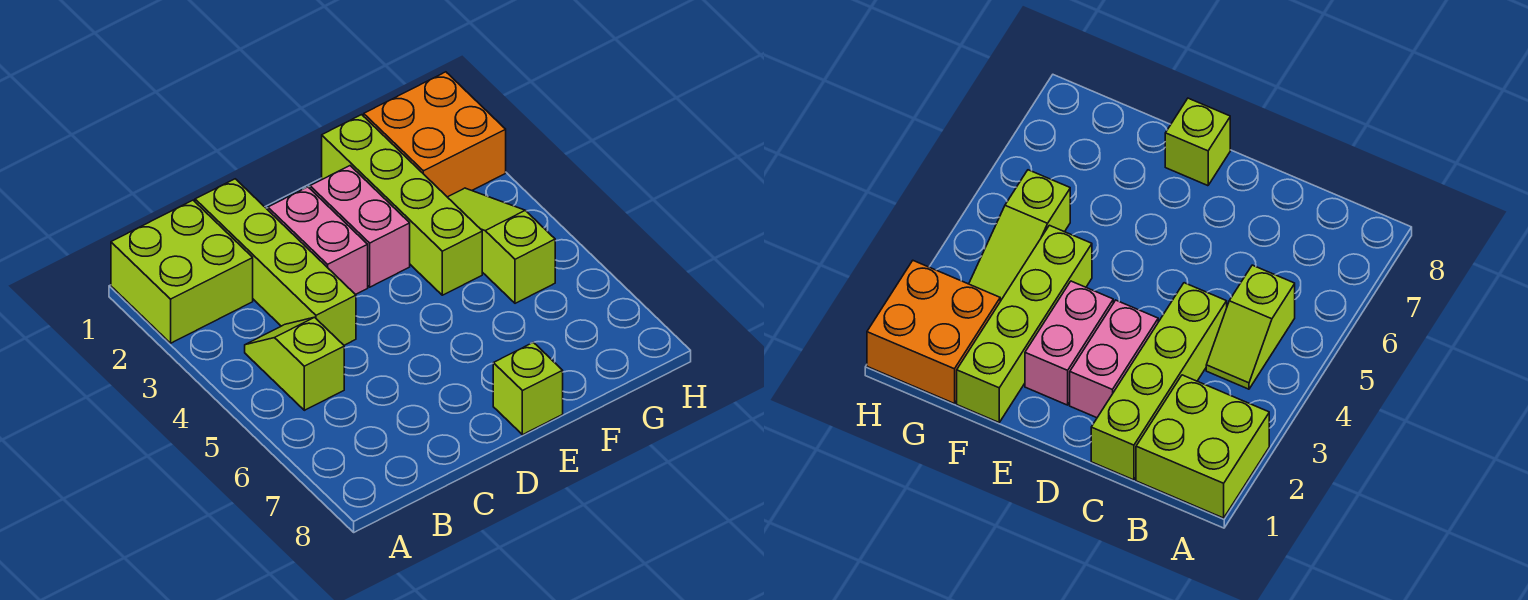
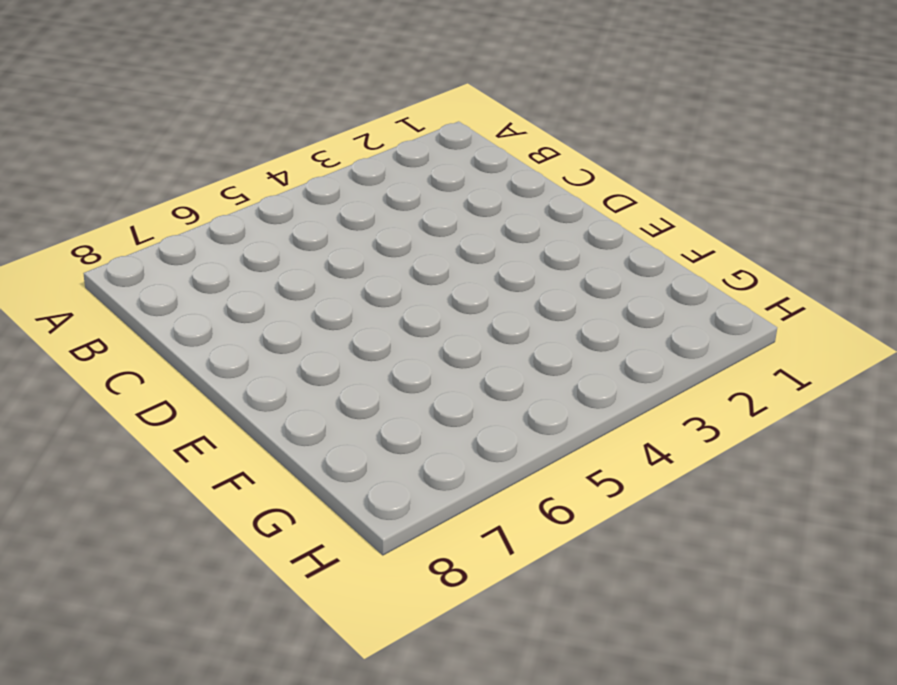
none -> lime brick A1:B2 level 1
none -> lime slope B4:B5 level 1 top 5

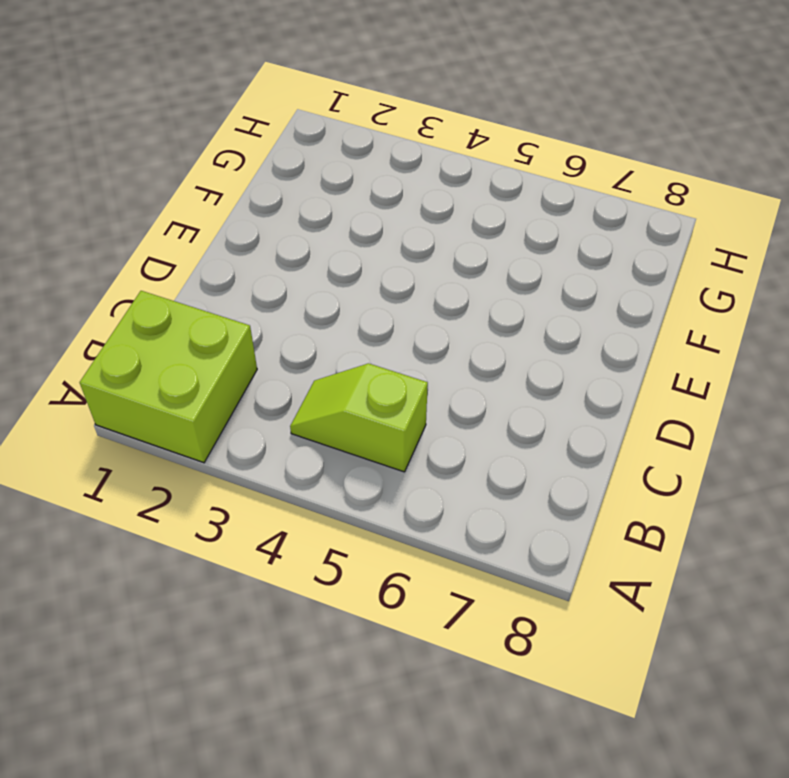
none -> lime brick C1:C4 level 1
none -> pink brick D2:D3 level 1

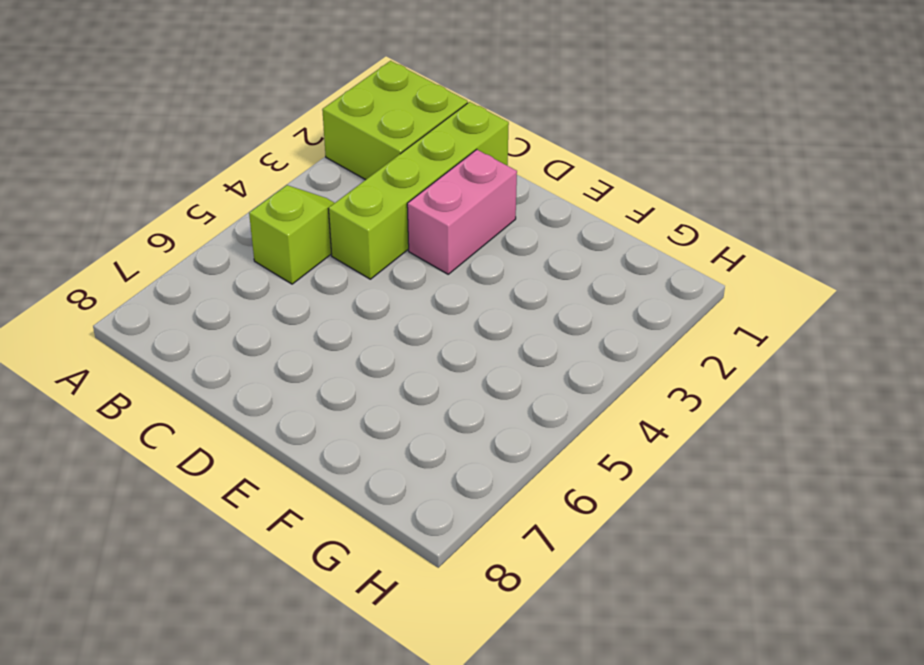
none -> pink brick E2:E3 level 1
none -> lime brick E8 level 1

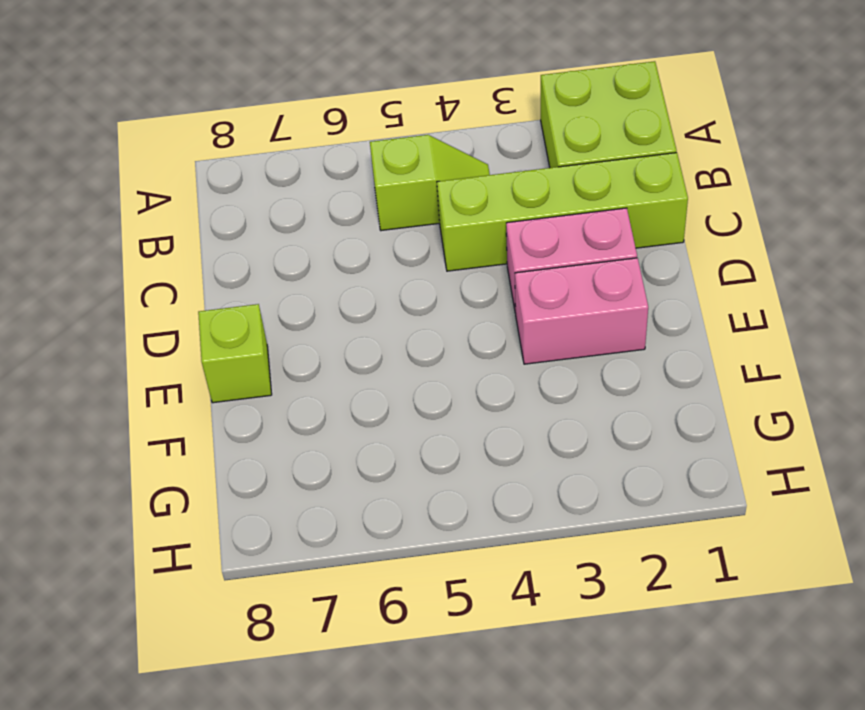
none -> lime brick F1:F4 level 1
none -> orange brick G1:H2 level 1

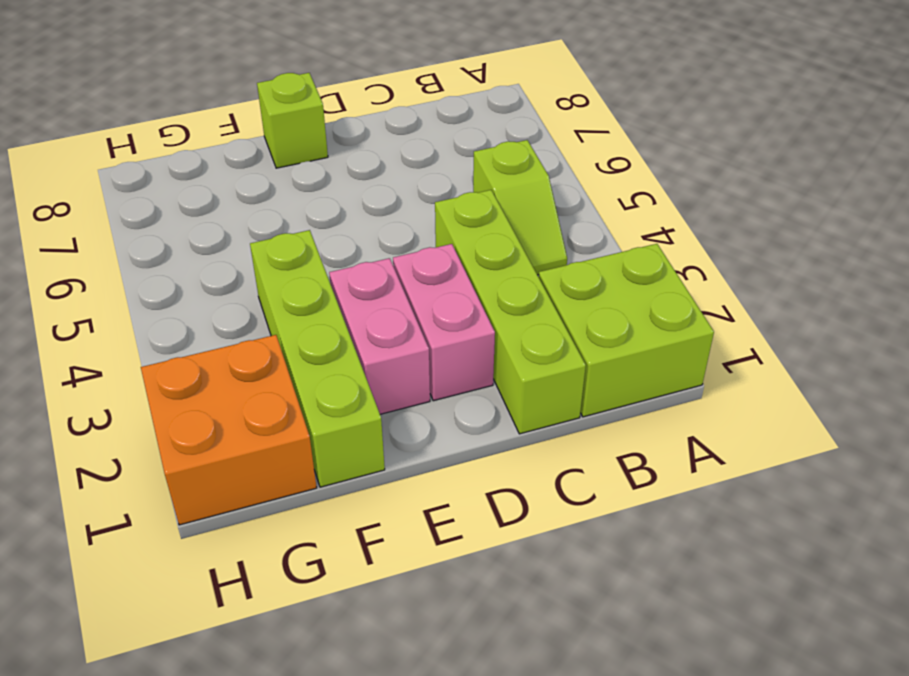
none -> lime slope G3:G5 level 1 top 5

